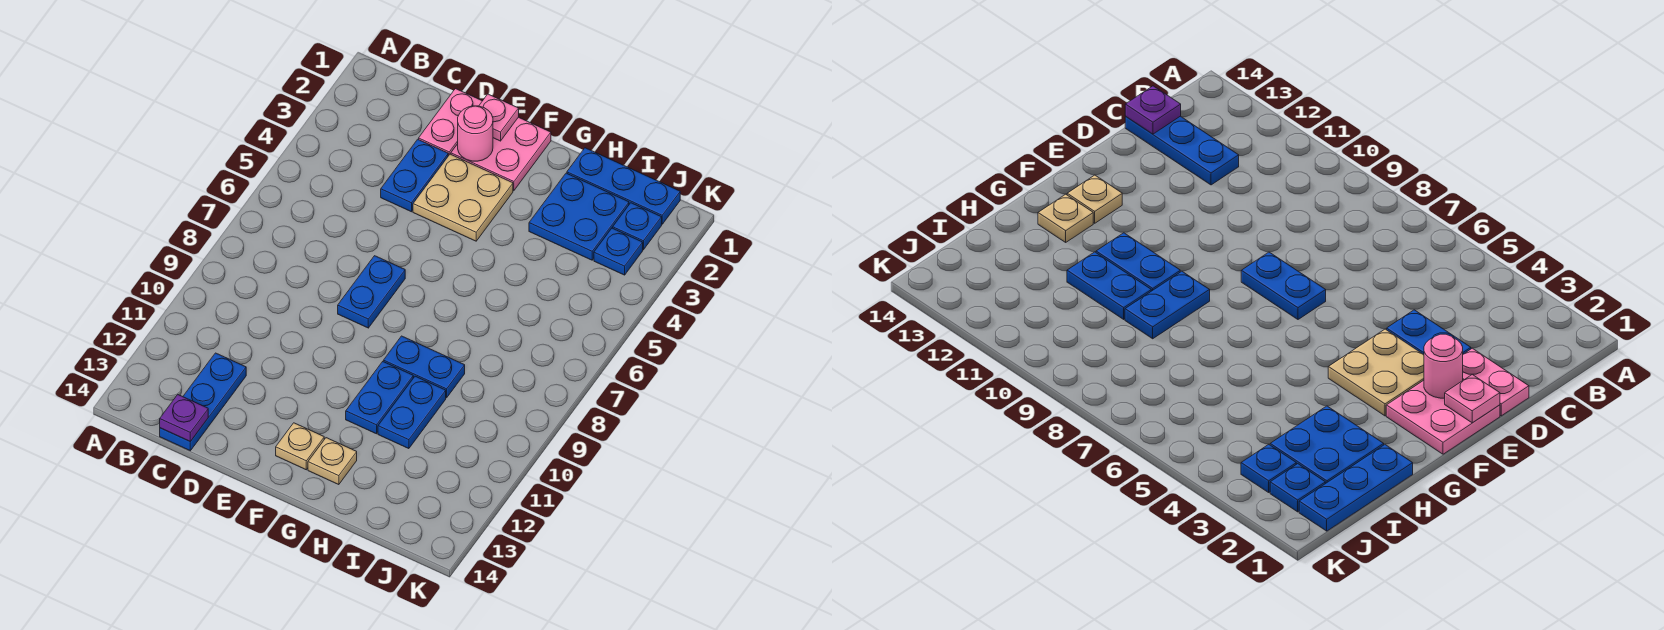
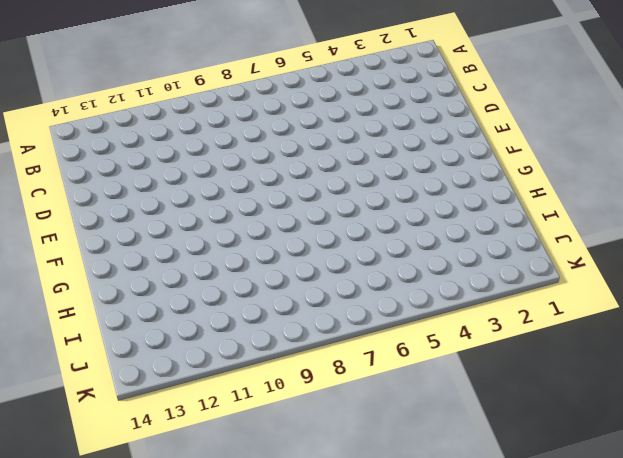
none -> blue plate C12:C14 level 1
none -> pink plate D1:D2 level 1
none -> blue plate D3:D4 level 1

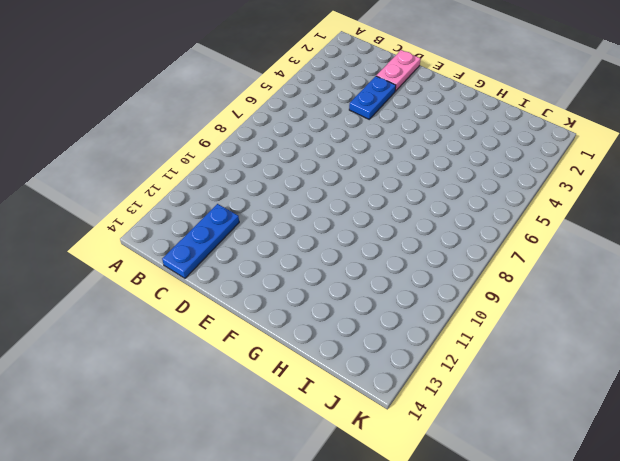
none -> pink plate E1:F2 level 1
none -> tan plate E3:F4 level 1
none -> blue plate E7:E8 level 1

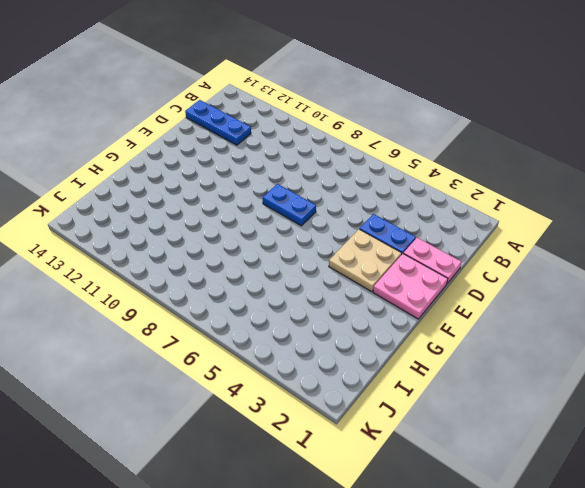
none -> tan plate F13 level 1
none -> blue plate G9:H9 level 1
none -> blue plate G10:G11 level 1

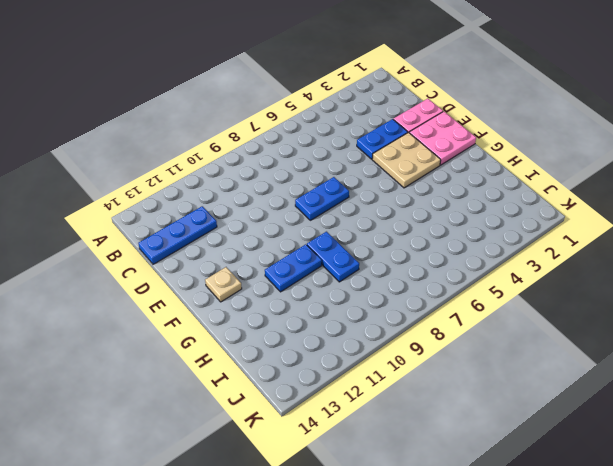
none -> tan plate G13 level 1
none -> blue plate H1:J1 level 1
none -> blue plate H2:I3 level 1

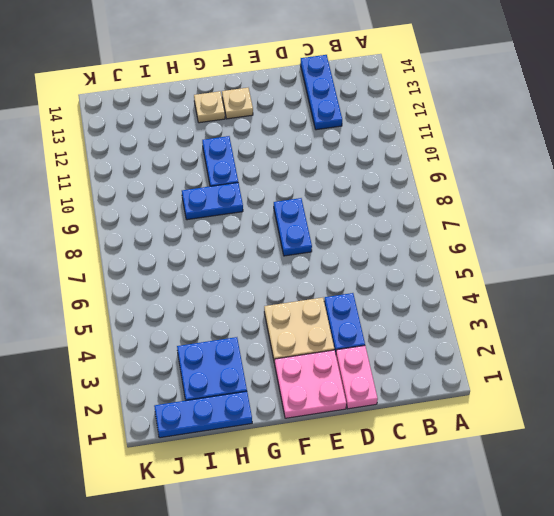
none -> blue plate H10:H11 level 1
none -> blue plate J2 level 1
none -> blue plate J3 level 1

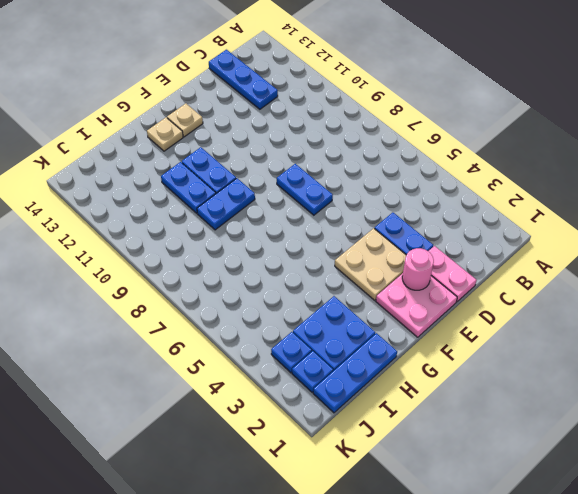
none -> purple plate C14 level 2
none -> pink plate E1 level 2

